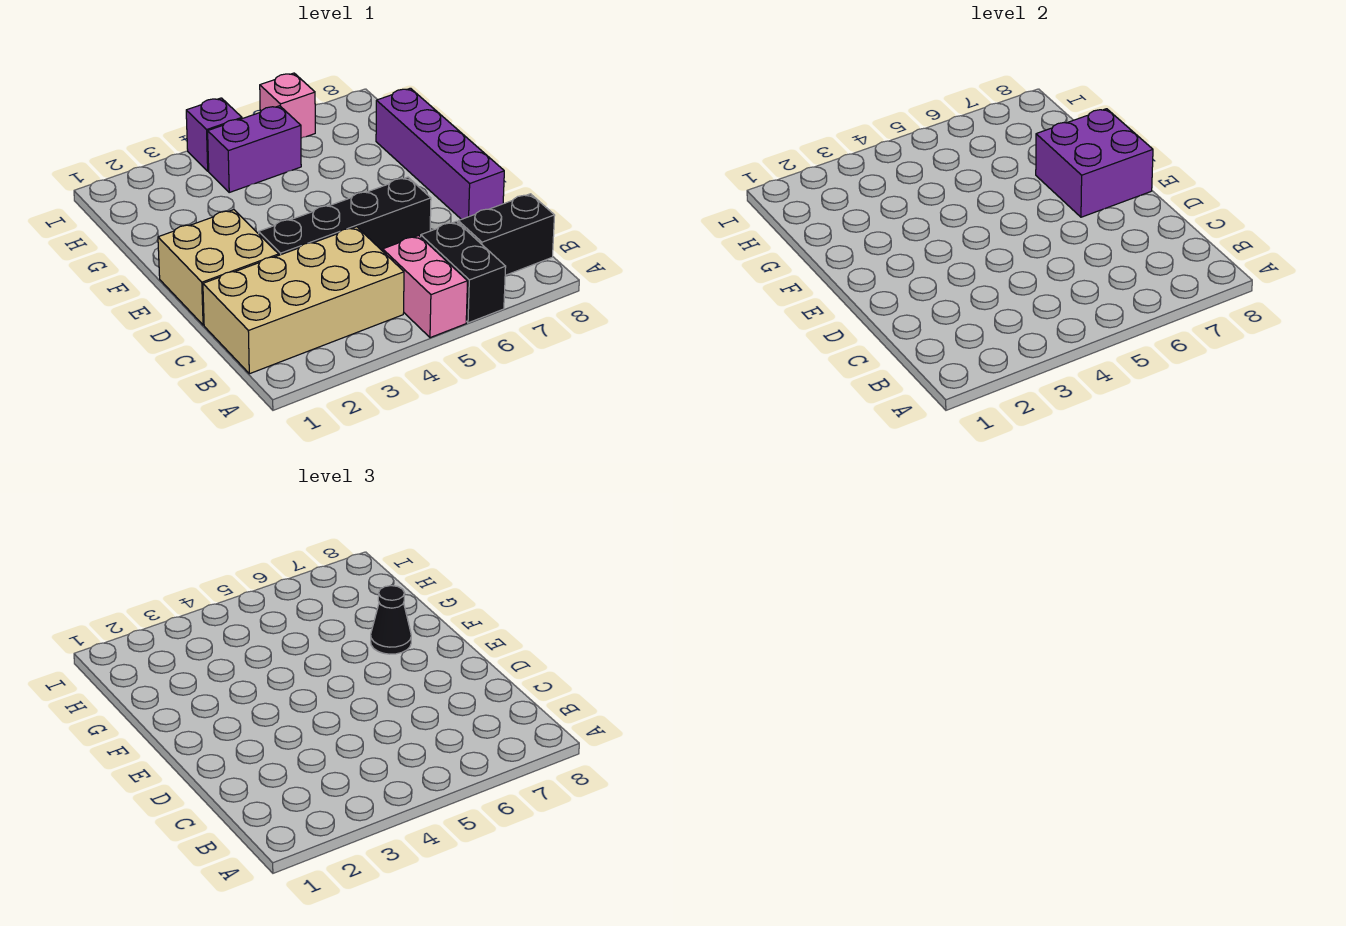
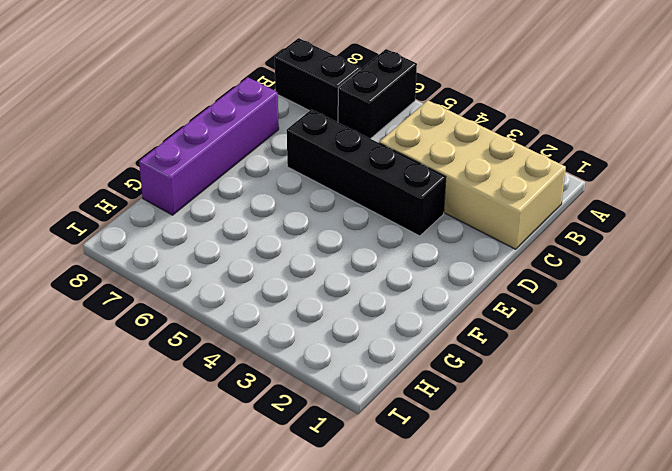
none -> pink brick A5:B5 level 1
none -> tan brick D1:E2 level 1
none -> purple brick H4:H5 level 1

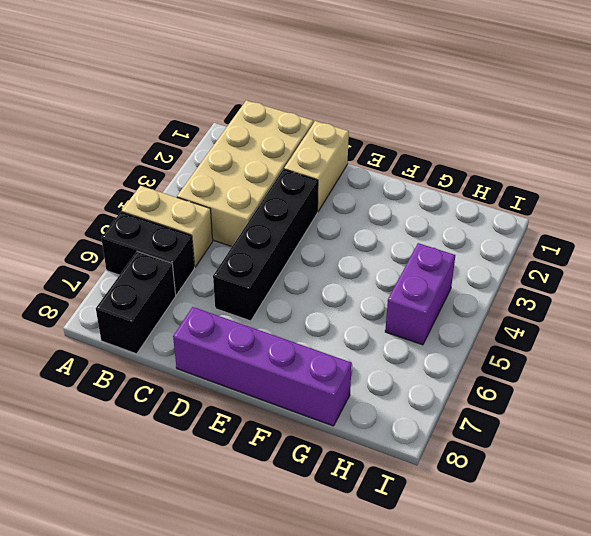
tan brick A5:B5 level 1 -> pink brick A5:B5 level 1
tan brick D1:D2 level 1 -> tan brick D1:E2 level 1
none -> purple brick I4 level 1
none -> pink brick I6 level 1
none -> purple brick E7:F8 level 2

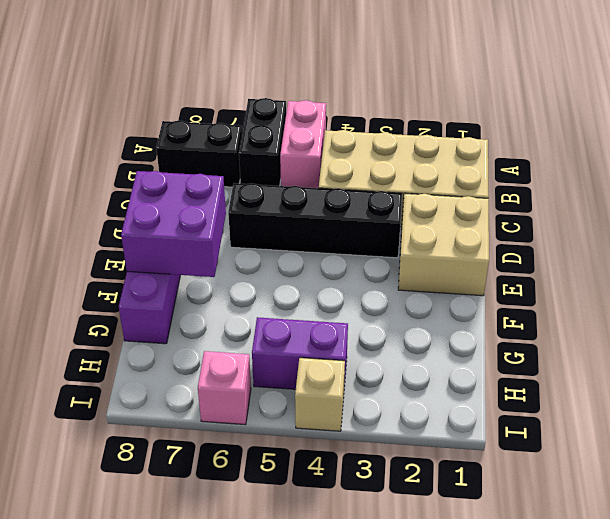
tan brick I4 level 1 -> purple brick I4 level 1
none -> black cone F7 level 3

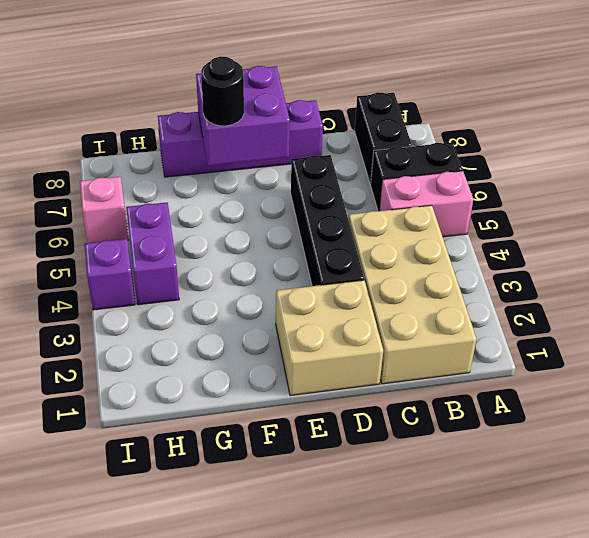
black round brick F7 level 3 -> black cone F7 level 3

